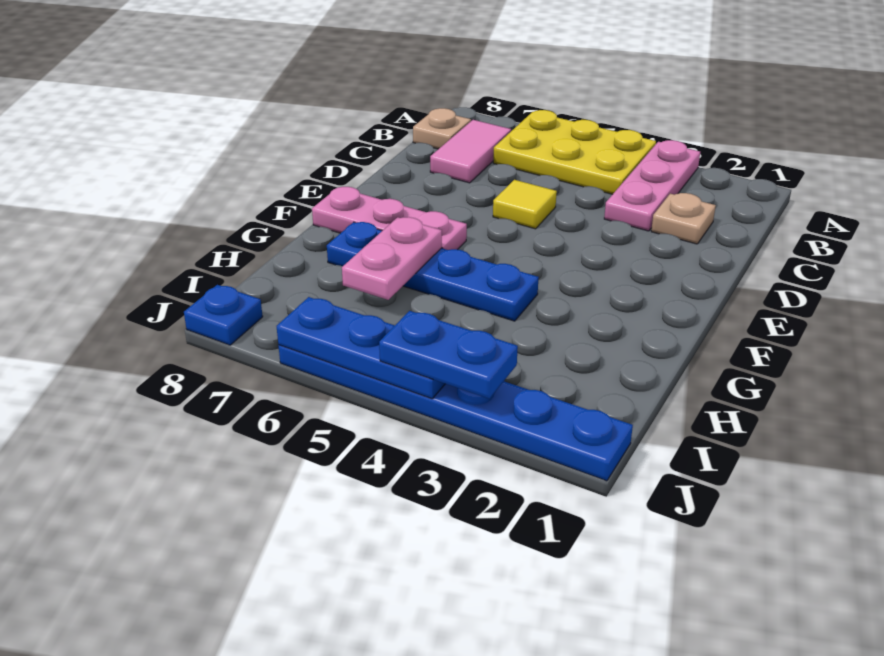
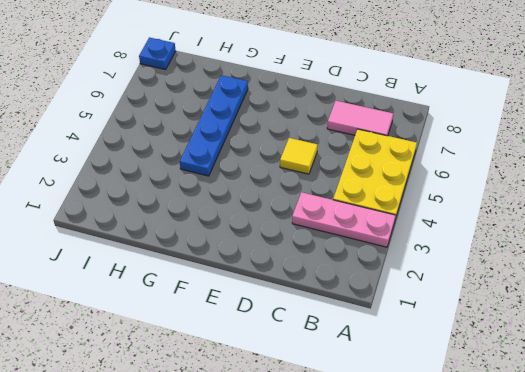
none -> tan plate B8 level 1
none -> tan plate C2 level 1
none -> pink plate F6:F8 level 1

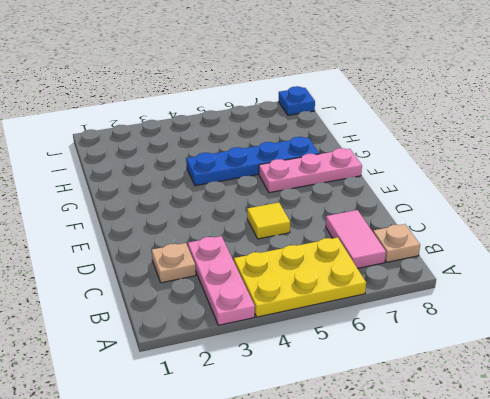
none -> blue plate J1:J6 level 1
none -> pink plate G6:H6 level 2
none -> blue plate J4:J6 level 2

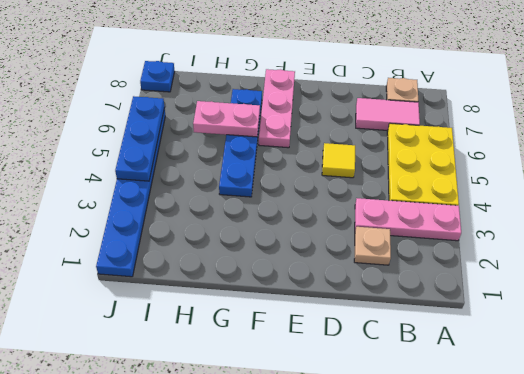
none -> blue plate J3:J4 level 3

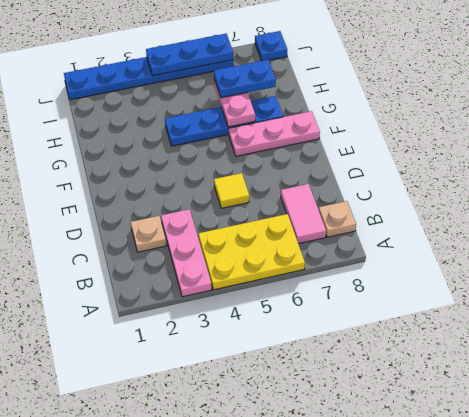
blue plate H6:H7 level 3 -> blue plate J3:J4 level 3

